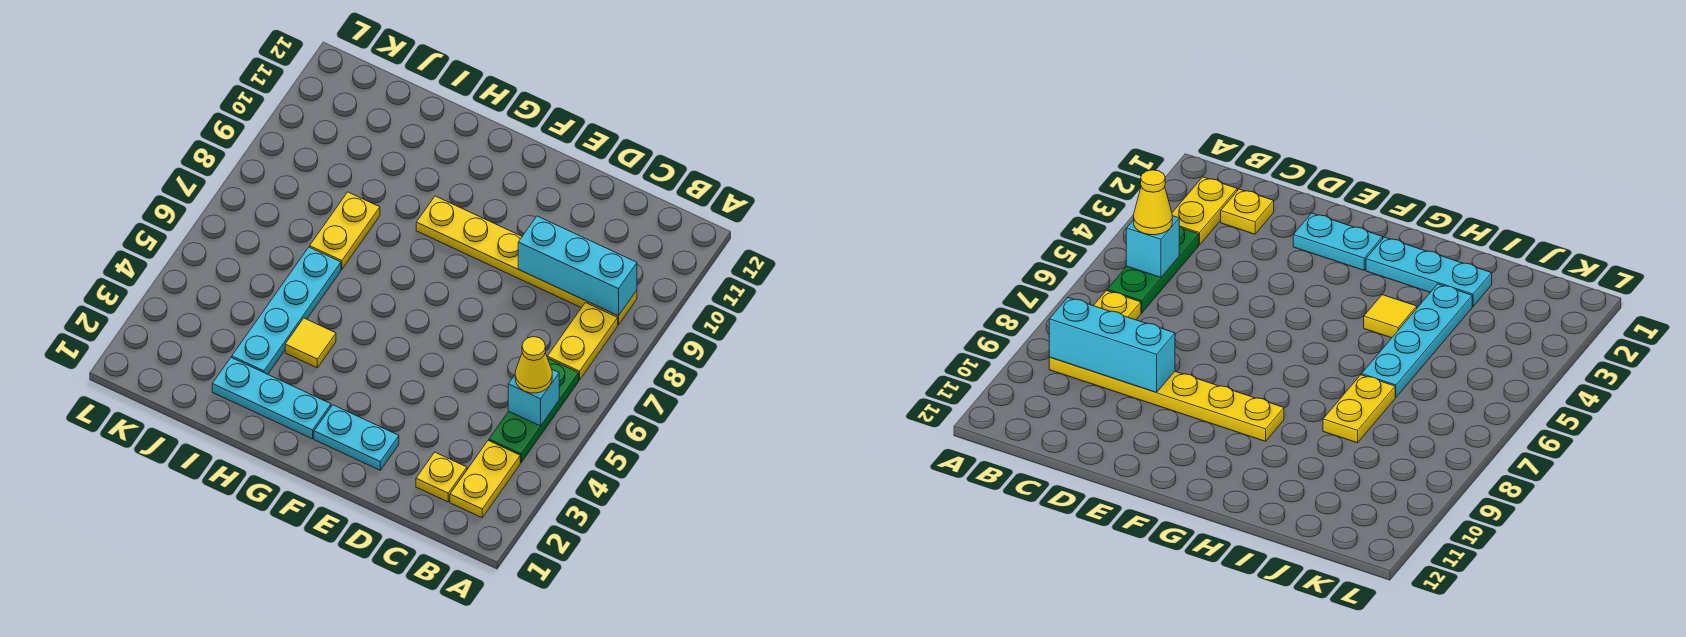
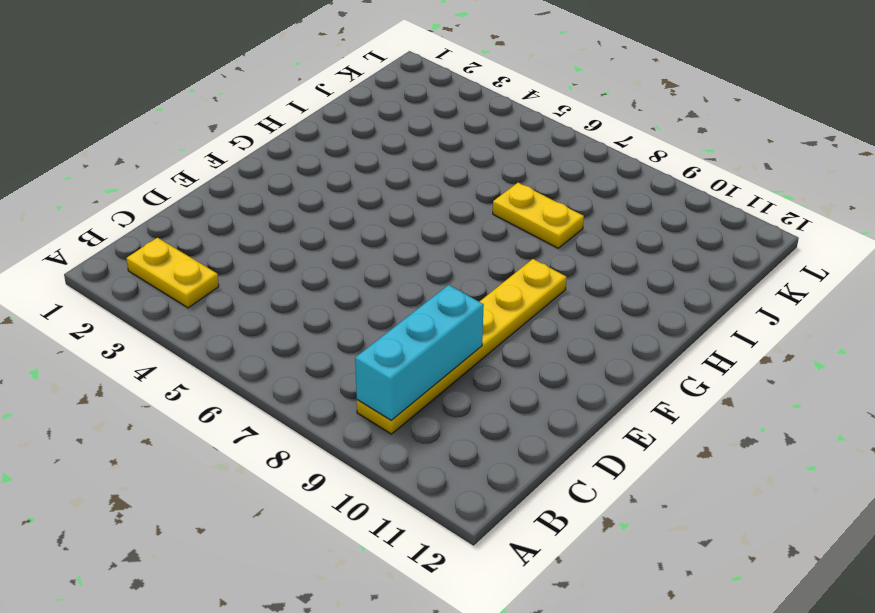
none -> green plate B4:B6 level 1
none -> yellow plate B7:B8 level 1
none -> yellow plate C2 level 1

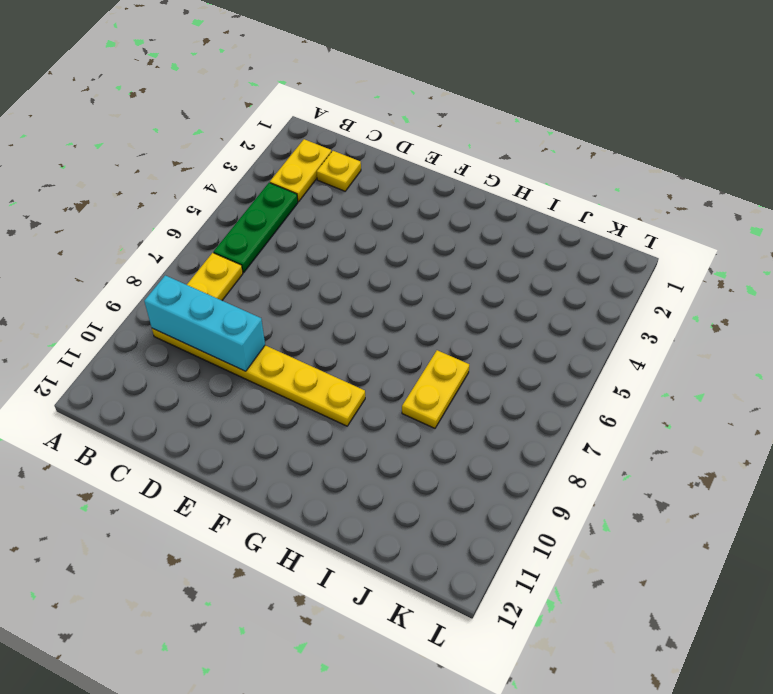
none -> cyan plate E2:F2 level 1
none -> cyan plate G2:I2 level 1
none -> yellow tile H4 level 1

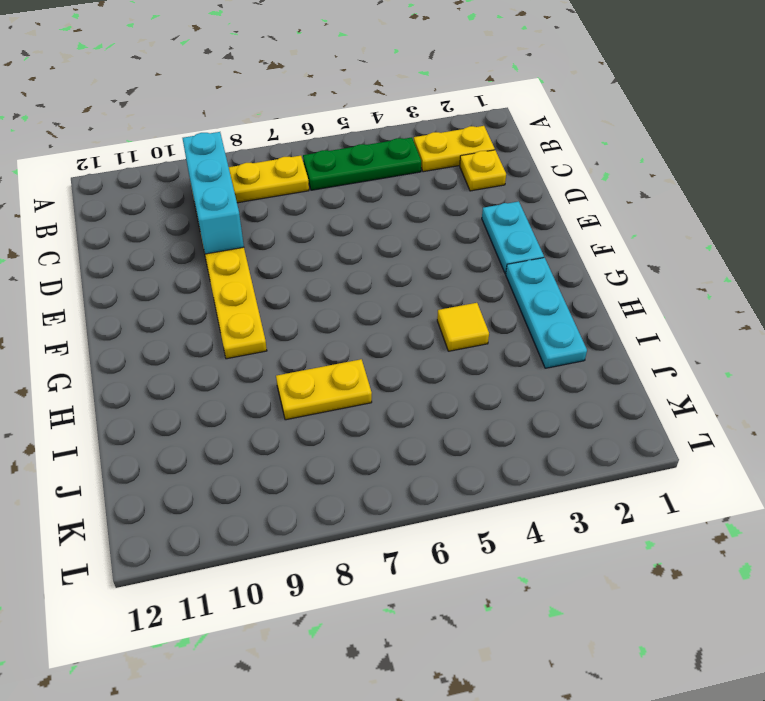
none -> cyan plate I3:I6 level 1
none -> cyan brick B5 level 2
none -> yellow cone B5 level 3

